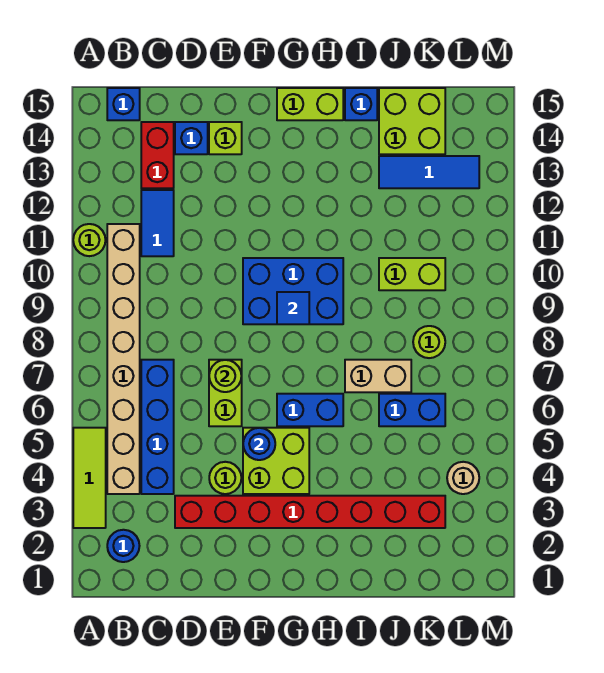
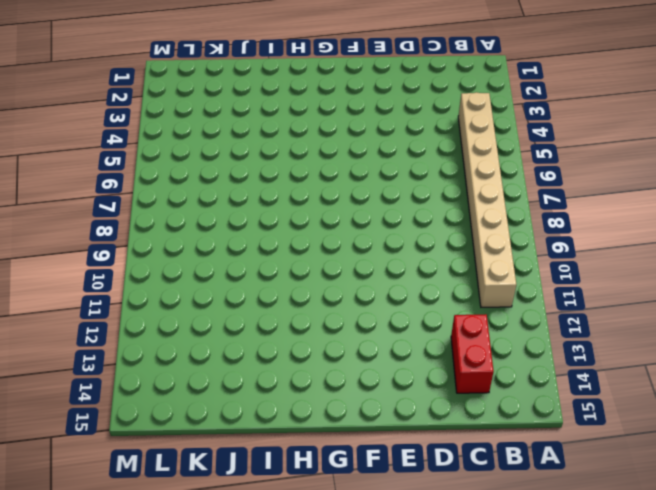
none -> lime tile A3:A5 level 1
none -> lime round brick A11 level 1
none -> blue round brick B2 level 1

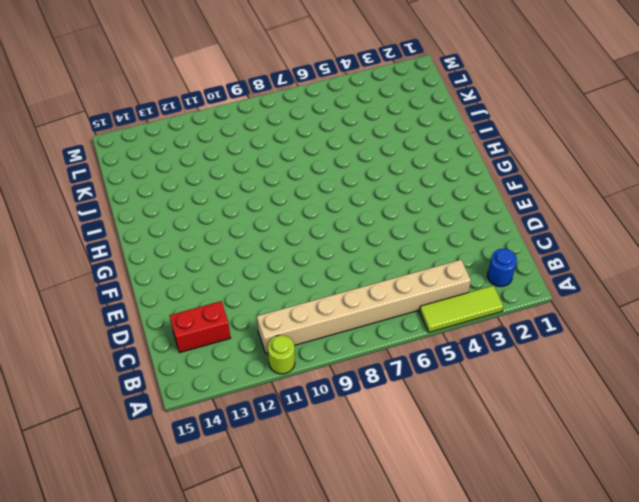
none -> blue brick B15 level 1
none -> blue brick C4:C7 level 1
none -> blue tile C11:C12 level 1

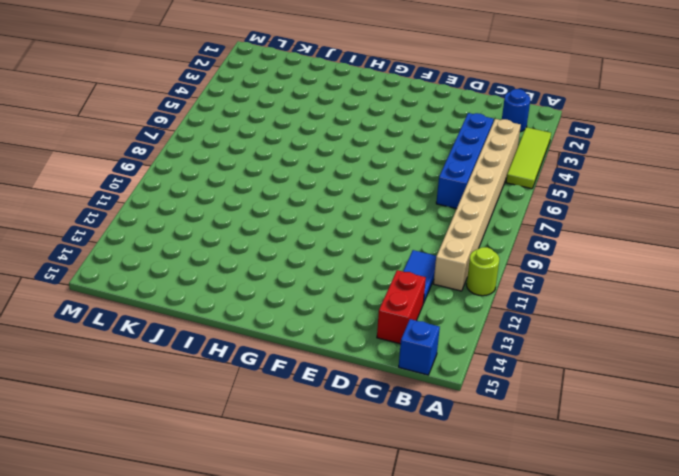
none -> red brick D3:K3 level 1
none -> blue brick D14 level 1
none -> lime round brick E4 level 1

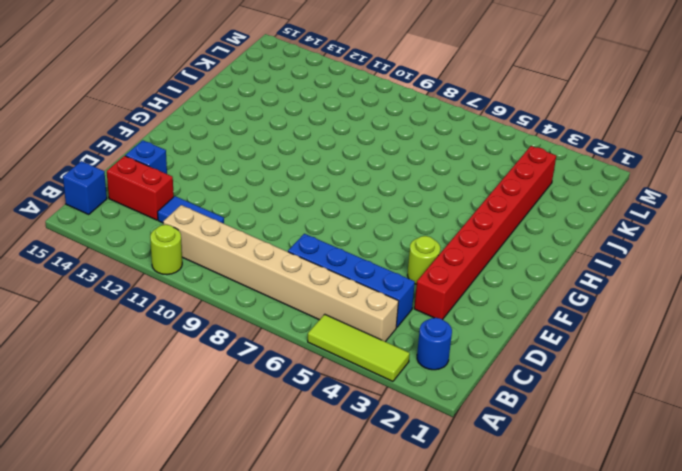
none -> lime brick E6:E7 level 1
none -> lime brick E14 level 1
none -> lime brick F4:G5 level 1

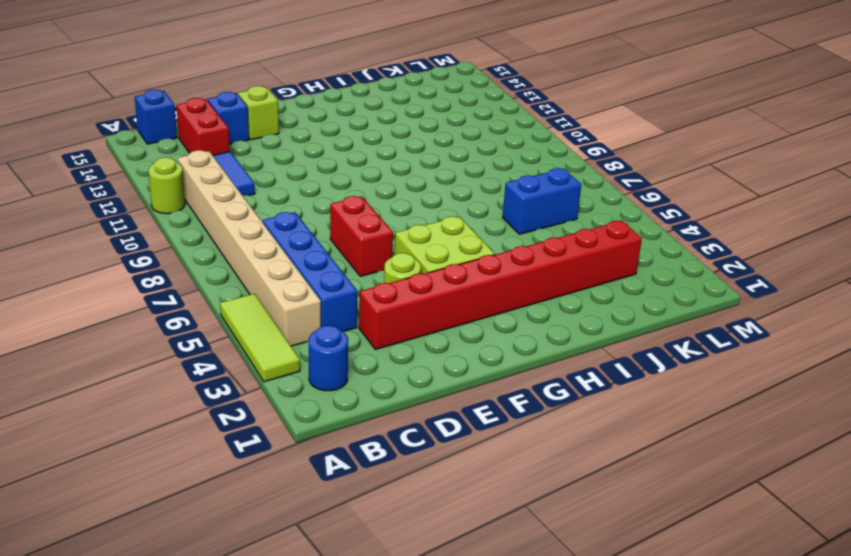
red brick E6:E7 level 1 -> lime brick E6:E7 level 1
none -> blue brick F9:H10 level 1
none -> blue brick G6:H6 level 1
none -> lime brick G15:H15 level 1

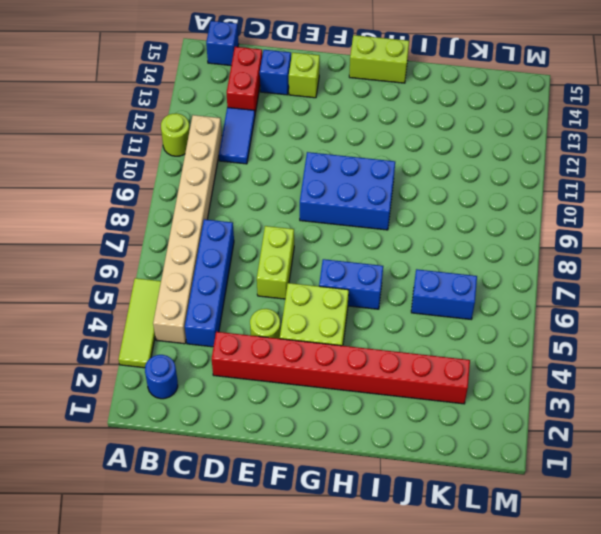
none -> tan brick I7:J7 level 1
none -> blue brick I15 level 1
none -> lime brick J10:K10 level 1

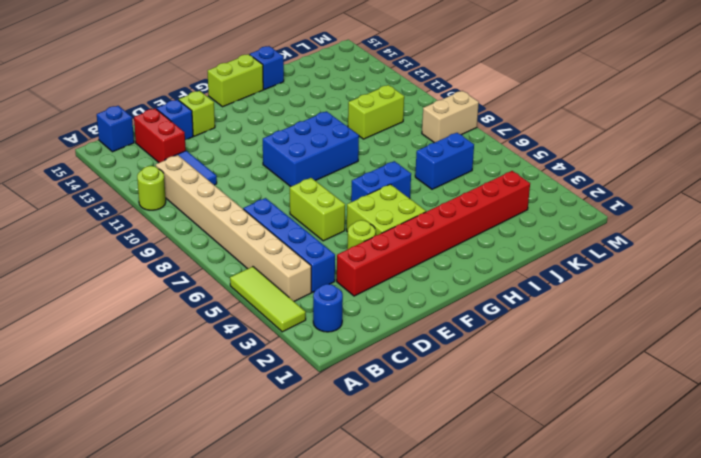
tan brick L8:M8 level 1 -> tan brick I7:J7 level 1
none -> blue tile J13:L13 level 1
none -> lime brick J14:K15 level 1
none -> lime round brick K8 level 1

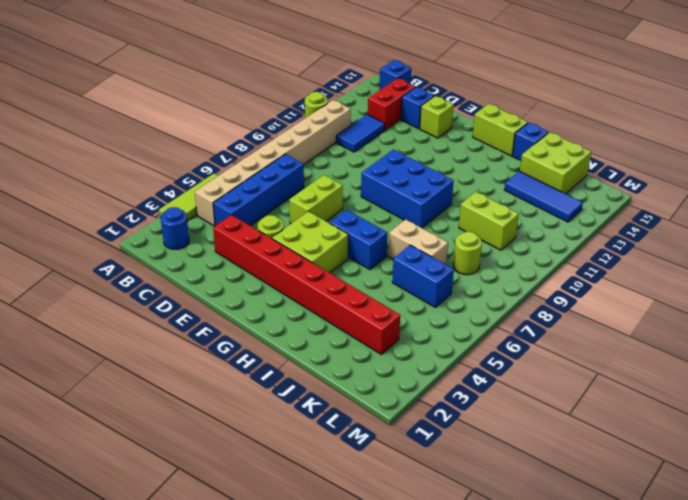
none -> tan round brick L4 level 1
none -> lime round brick E7 level 2
none -> blue round brick F5 level 2

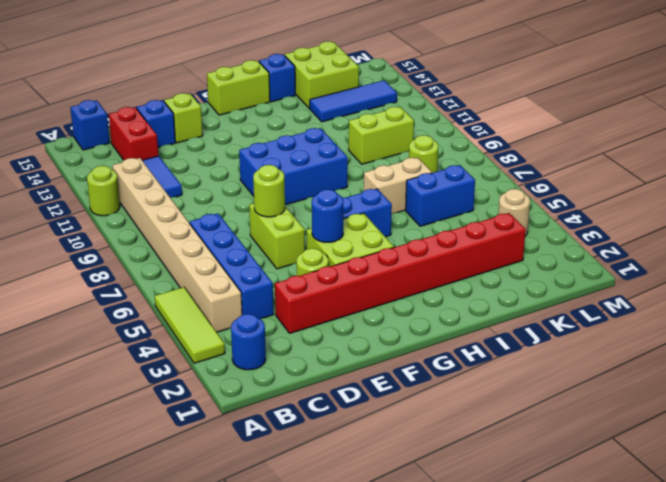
none -> blue tile G9 level 2

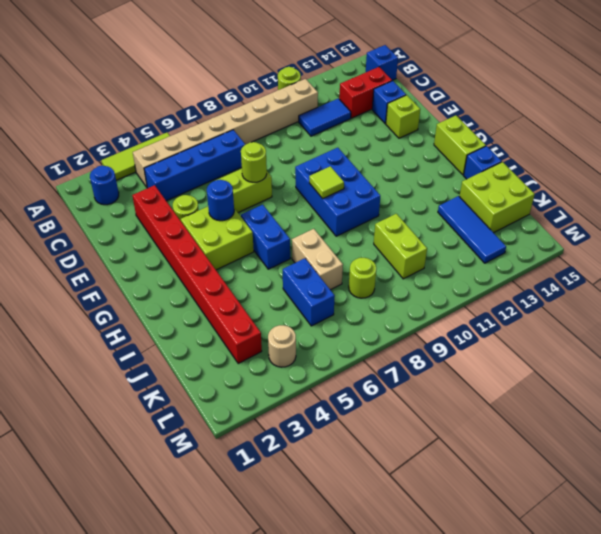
lime tile G9 level 2 -> blue tile G9 level 2

